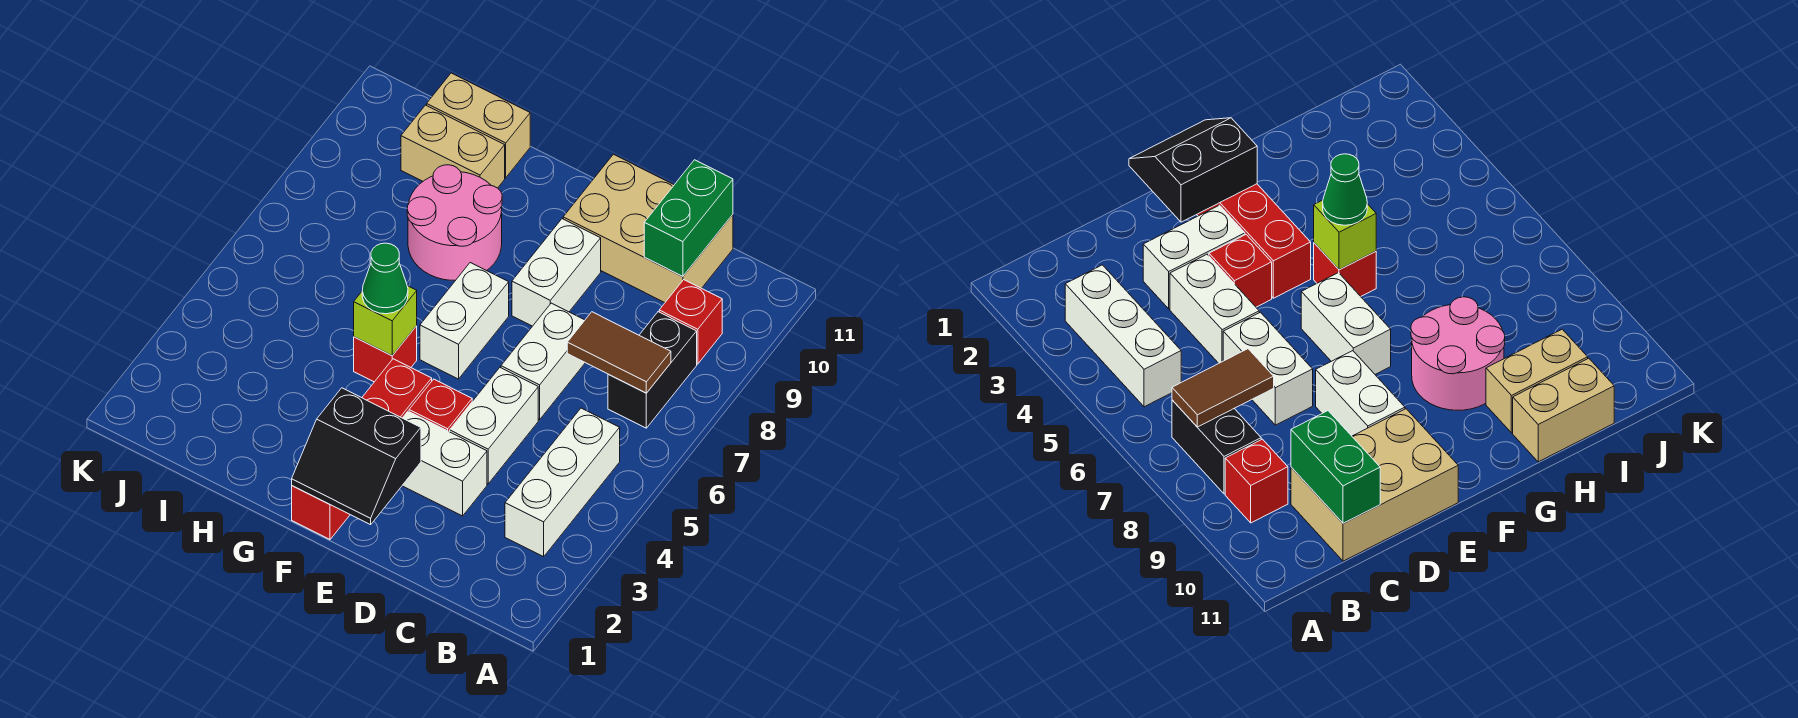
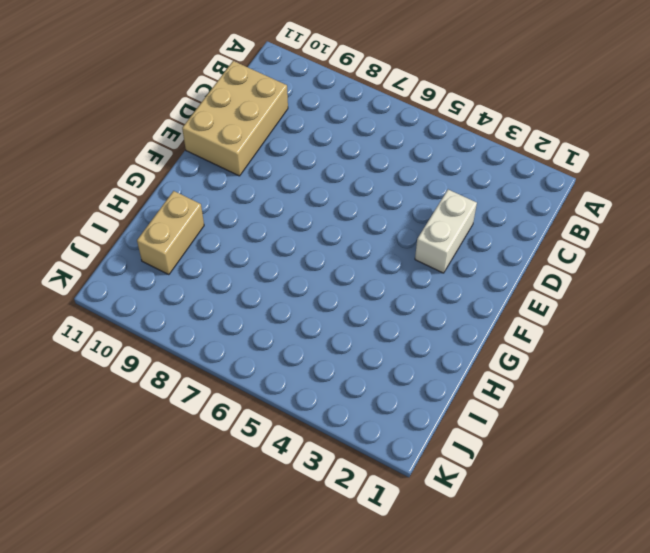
none -> white brick B3:B5 level 1
none -> black brick B7:B8 level 1
none -> red brick B9 level 1

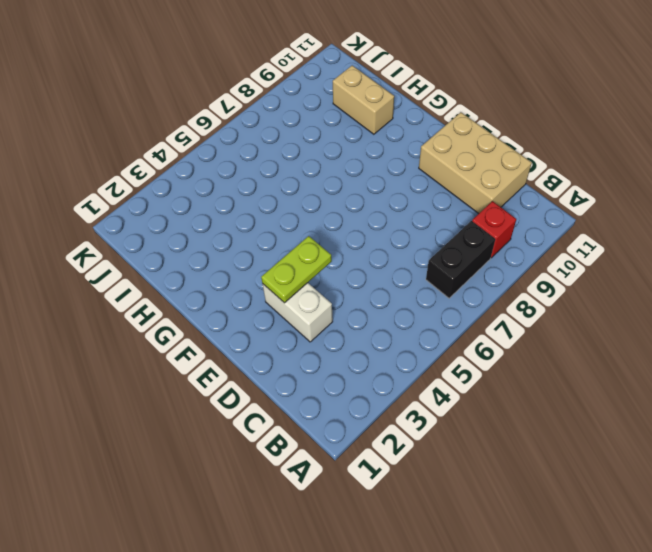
lime plate E3:E4 level 2 -> none
none -> white brick B3:B5 level 1
none -> white brick D4:D5 level 1
none -> white brick D6:D7 level 1

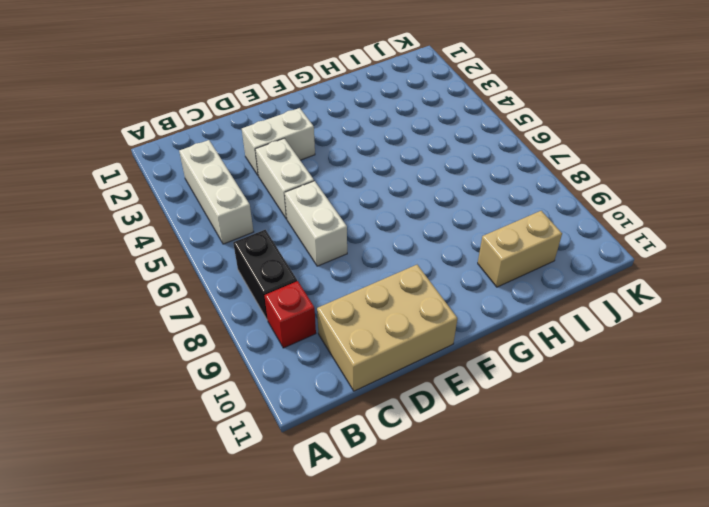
none -> red brick E4 level 1
none -> white brick E8:E9 level 1
none -> red brick F1:F4 level 1

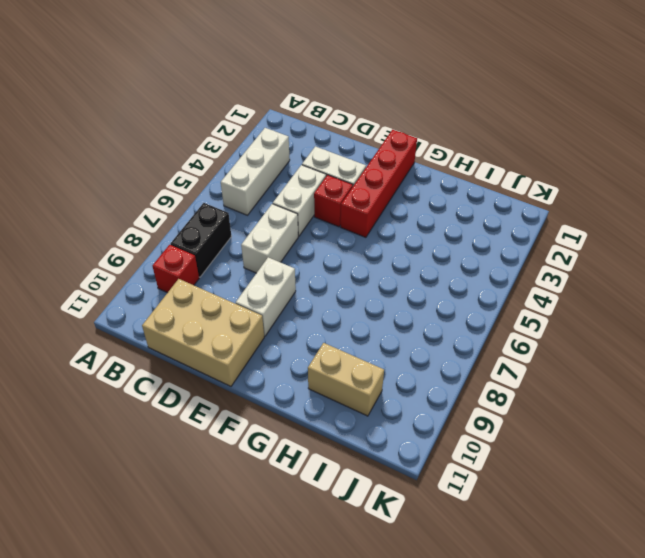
none -> white brick F6:F7 level 1
none -> red brick G5 level 1
none -> pink round brick G8:H9 level 1

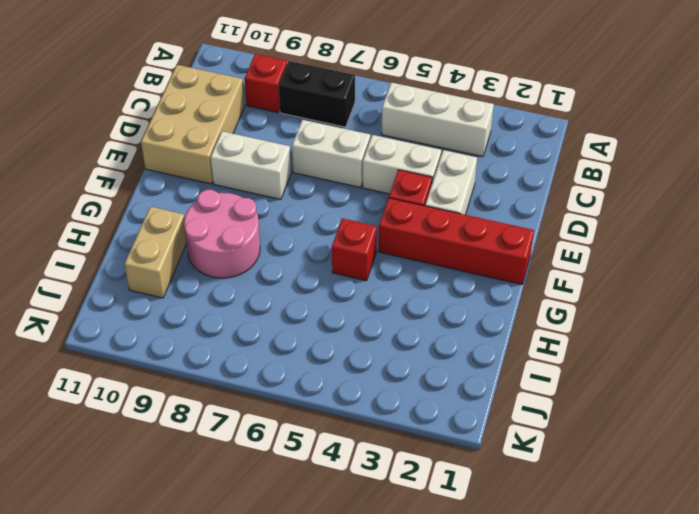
none -> white brick F6:F7 level 1
none -> tan brick H11:I11 level 1
none -> brown tile B7:C7 level 2

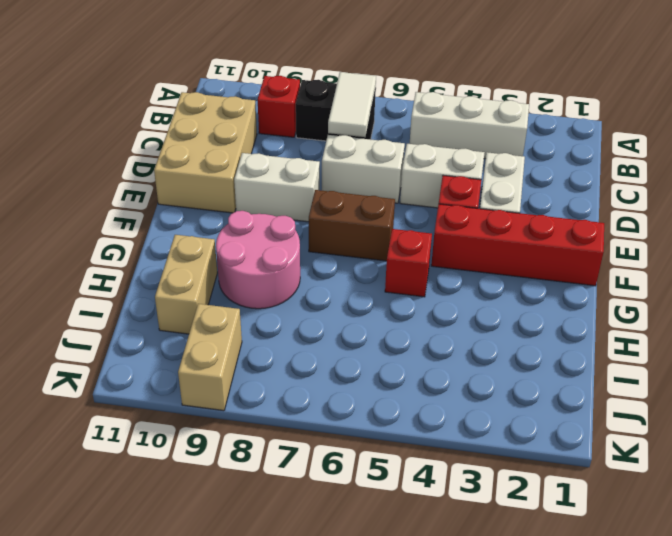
white tile B7:C7 level 2 -> brown tile B7:C7 level 2
brown brick F6:F7 level 1 -> white brick F6:F7 level 1
tan brick J9:K9 level 1 -> tan brick H11:I11 level 1
none -> green brick C10:C11 level 2
none -> black slope E1:F2 level 2 top 2
none -> lime brick G5 level 2

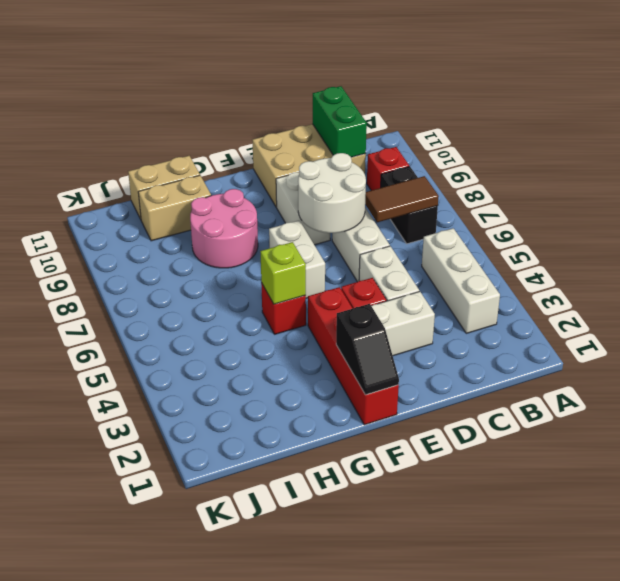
white round brick D7:E8 level 2 -> none
black slope F1:F2 level 2 top 2 -> black slope E1:F2 level 2 top 2
none -> green cone G5 level 3

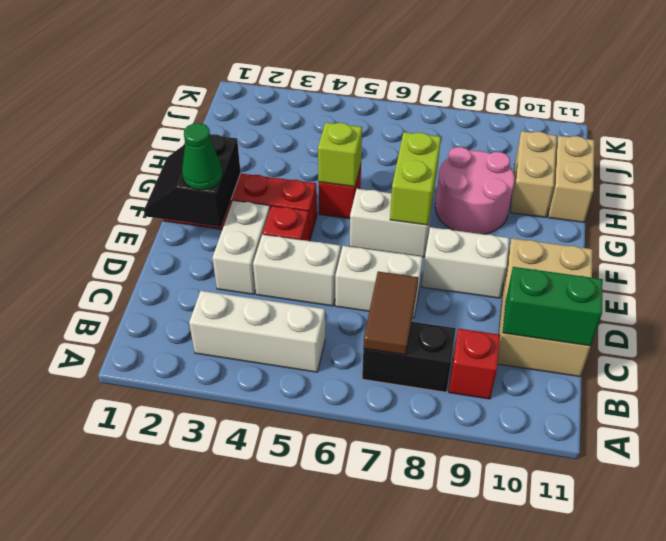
green cone E2 level 3 -> green cone G5 level 3
lime brick F7:G7 level 2 -> none

